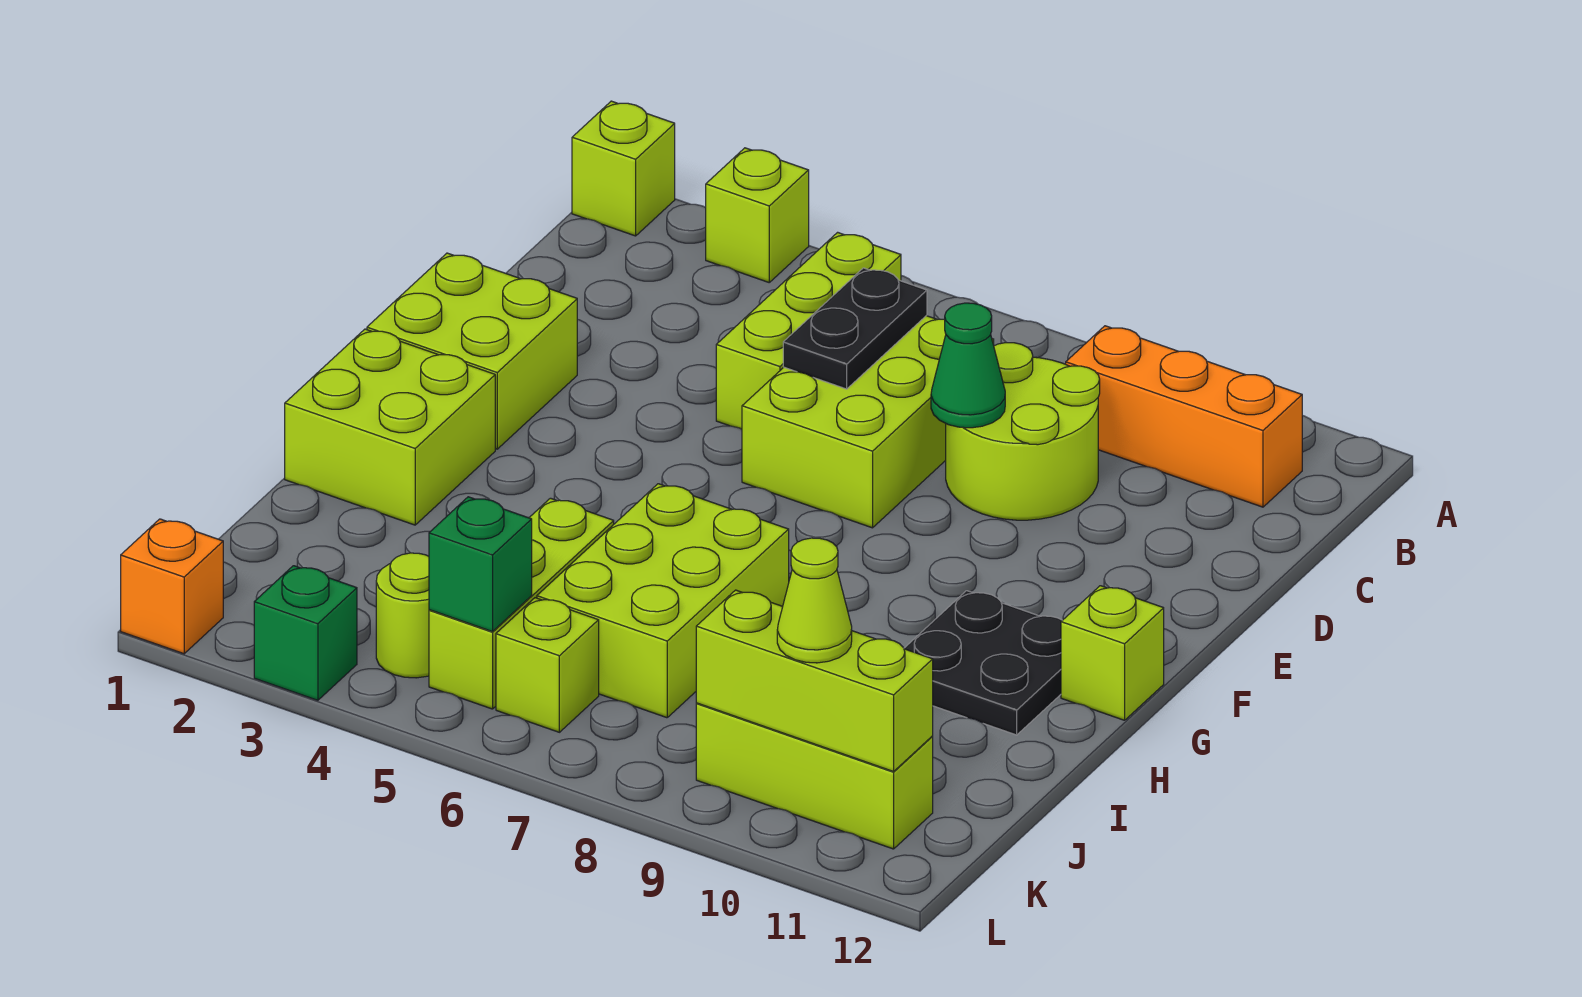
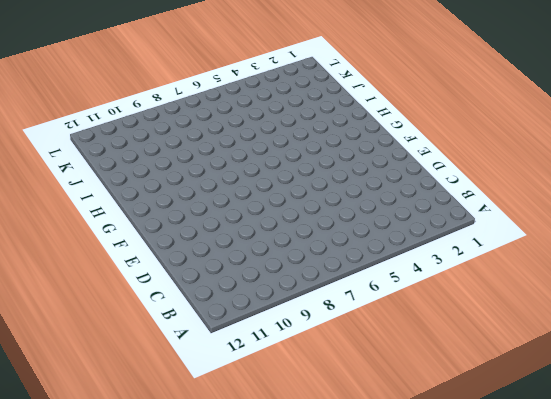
none -> lime brick A1 level 1
none -> lime brick A3 level 1
none -> lime brick B5:D5 level 1

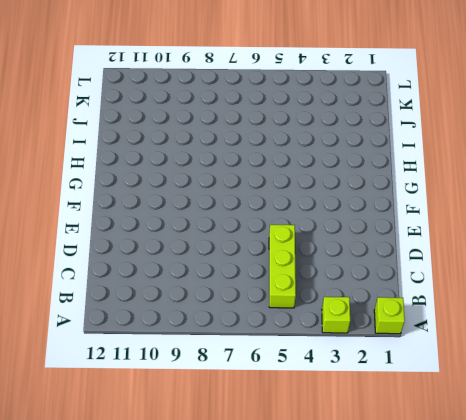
none -> orange brick B9:B11 level 1
none -> lime brick C6:E7 level 1
none -> lime round brick C8:D9 level 1

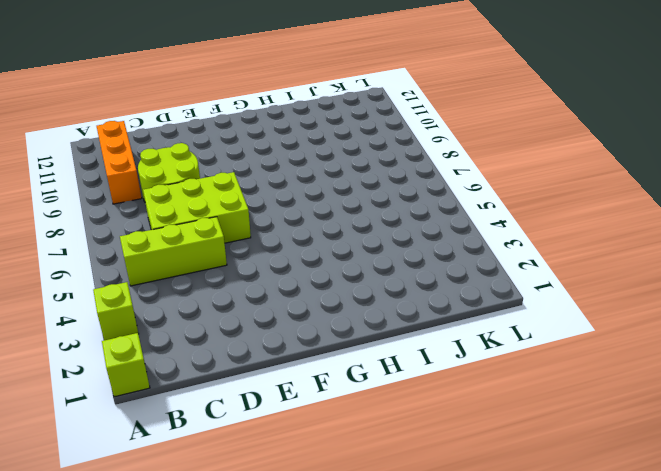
none -> lime brick E1:F2 level 1
none -> lime brick G1:H2 level 1
none -> black plate G10:H11 level 1

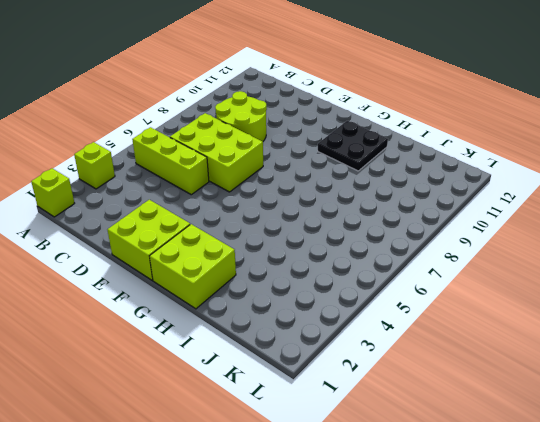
none -> orange brick B9:B11 level 1
none -> lime brick G12 level 1
none -> lime brick H6:J7 level 1

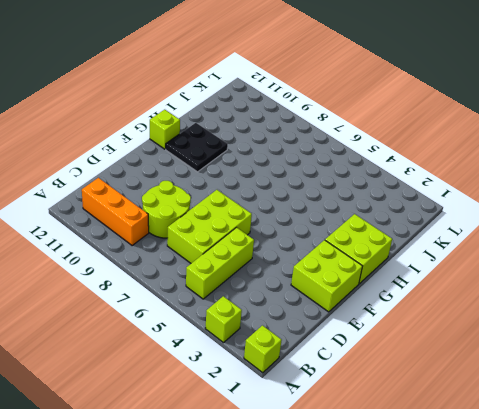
none -> lime brick H6:J7 level 1
none -> lime brick I5:K5 level 1
none -> lime round brick K4 level 1

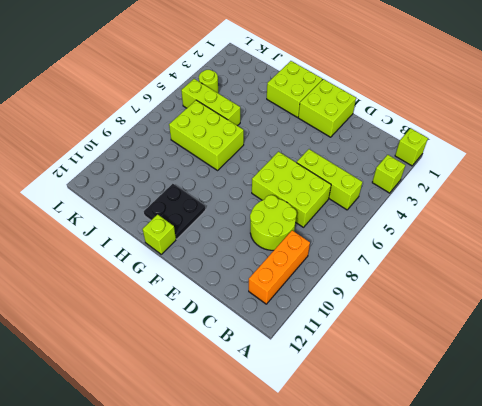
none -> lime brick K6 level 1
none -> lime brick K9:K11 level 1
none -> orange brick L1 level 1

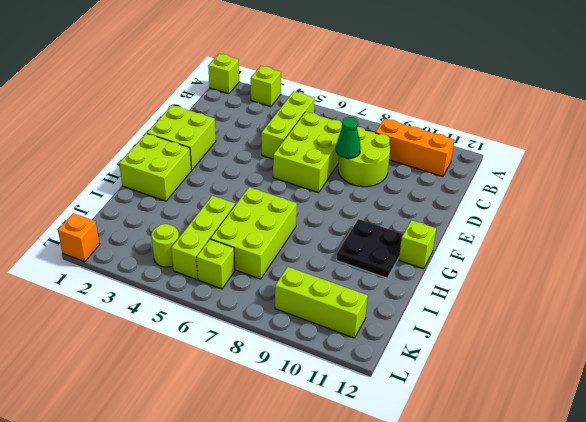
none -> green brick L3 level 1
none -> black plate C6:D6 level 2
none -> green brick K5 level 2

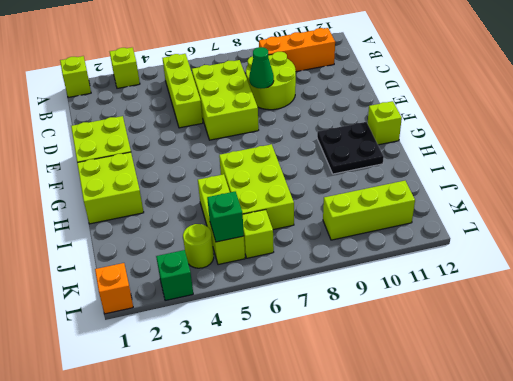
none -> black plate C6:D6 level 2
none -> lime brick K9:K11 level 2
none -> lime cone K10 level 3

